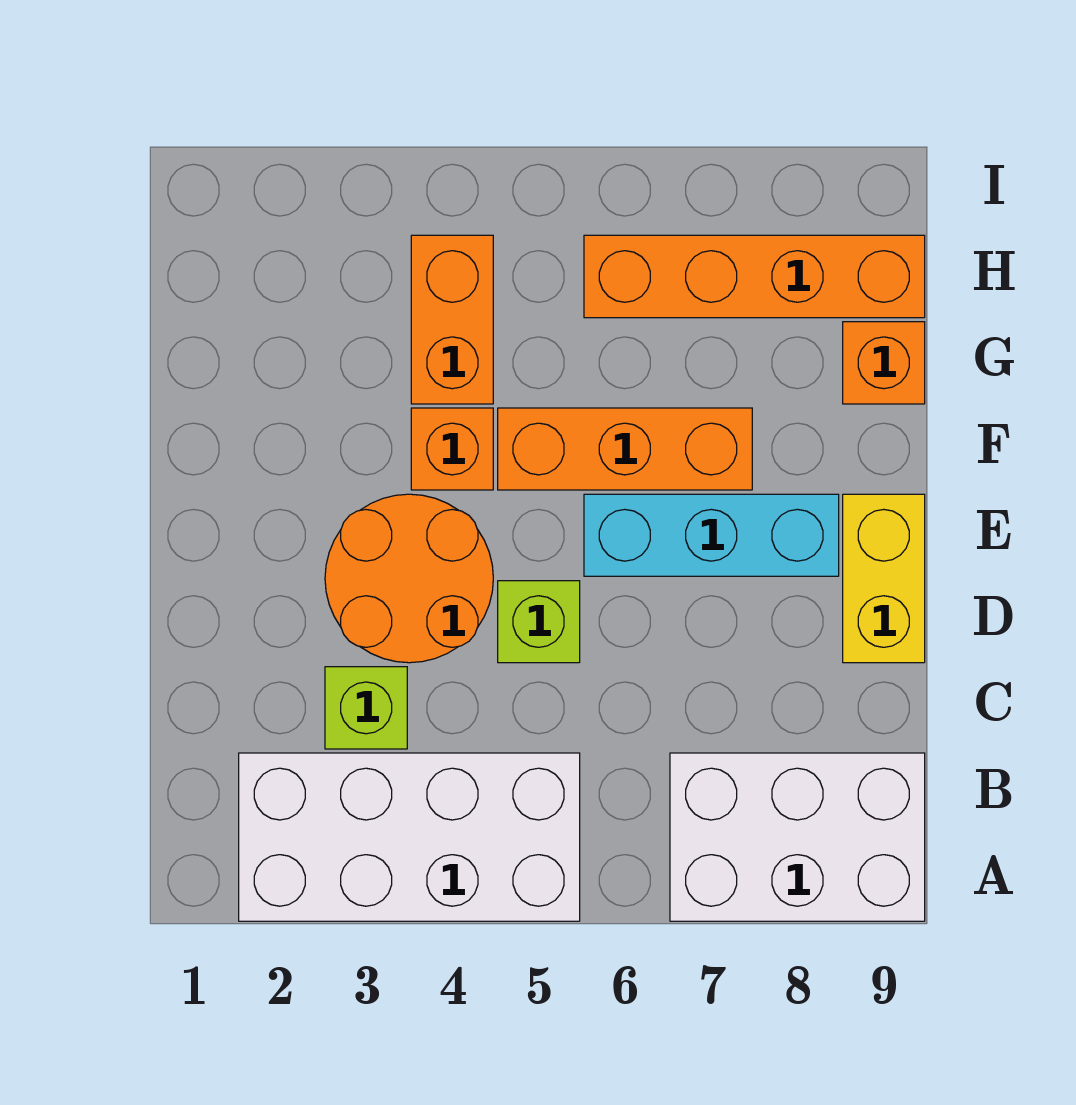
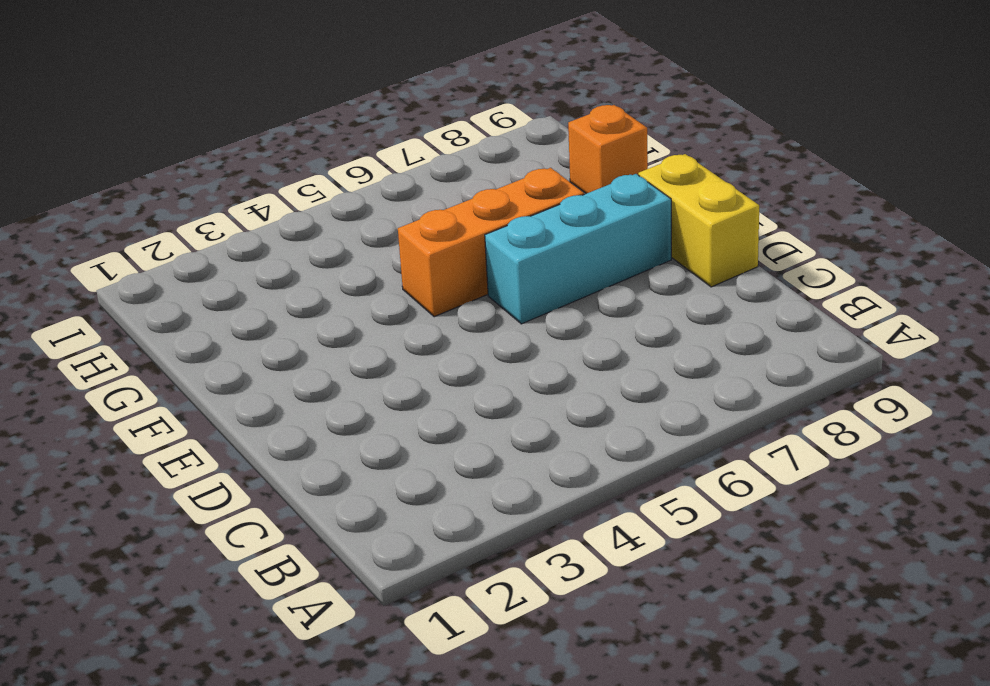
none -> white brick A2:B5 level 1
none -> white brick A7:B9 level 1
none -> lime brick C3 level 1

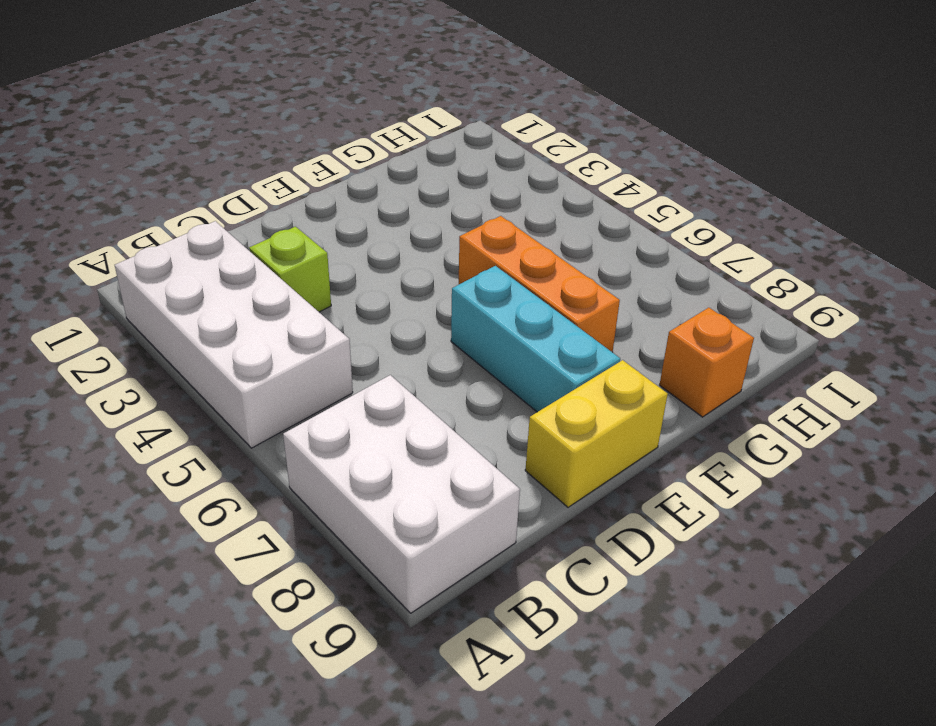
none -> orange round brick D3:E4 level 1
none -> lime brick D5 level 1
none -> orange brick F4 level 1

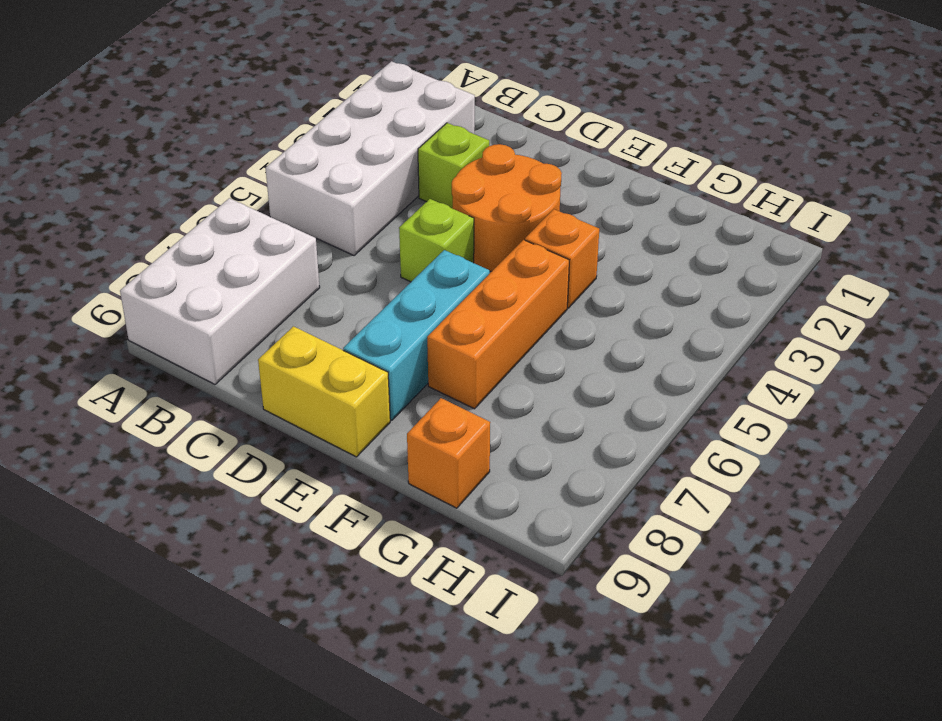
none -> orange brick G4:H4 level 1
none -> orange brick H6:H9 level 1

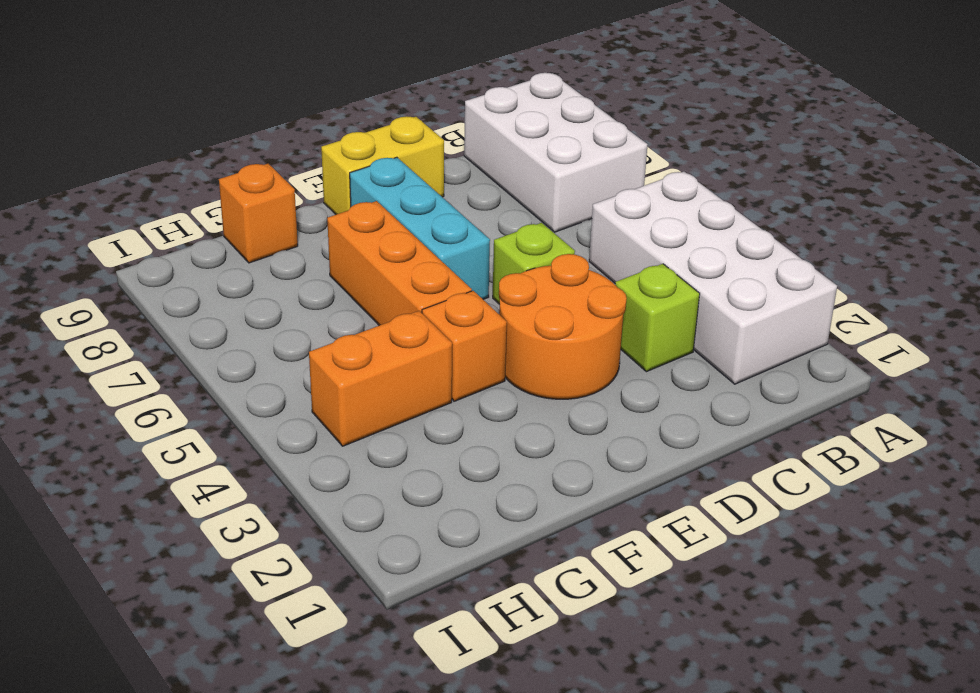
none -> orange brick H6:H9 level 1

